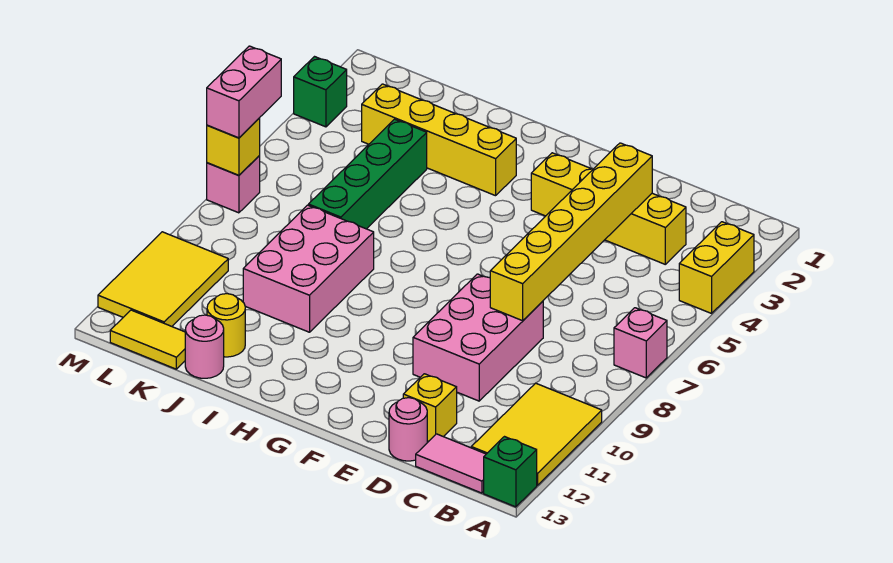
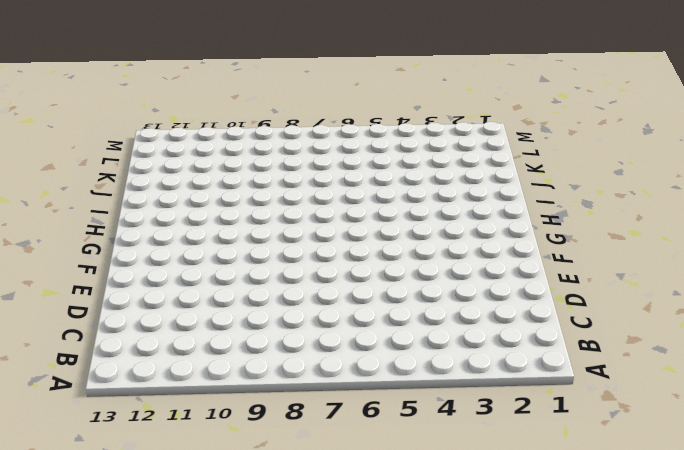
none -> yellow brick A3:A4 level 1
none -> pink brick A7 level 1
none -> yellow tile A10:B12 level 1

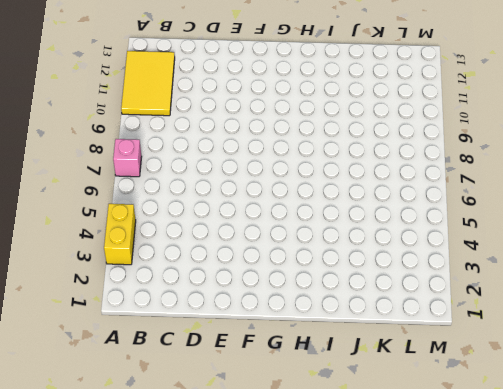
none -> green brick A13 level 1
none -> pink tile B13:C13 level 1
none -> yellow brick C3:F3 level 1

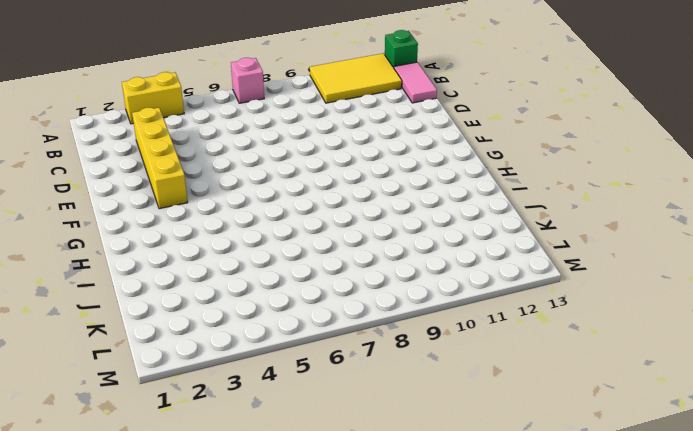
none -> pink brick D8:E10 level 1
none -> yellow brick D12 level 1
none -> pink round brick D13 level 1

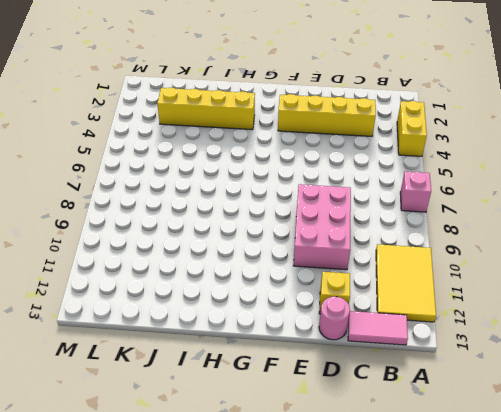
none -> green brick A13 level 1
none -> pink brick I8:J10 level 1
none -> green brick J4:J7 level 1

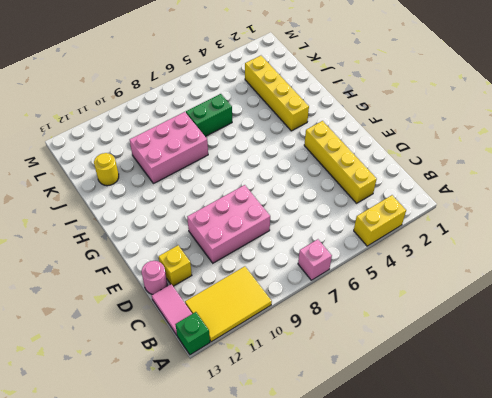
green brick J6:J7 level 1 -> green brick J4:J7 level 1
none -> pink round brick J13 level 1
none -> yellow tile K13:L13 level 1
none -> yellow tile L10:M12 level 1

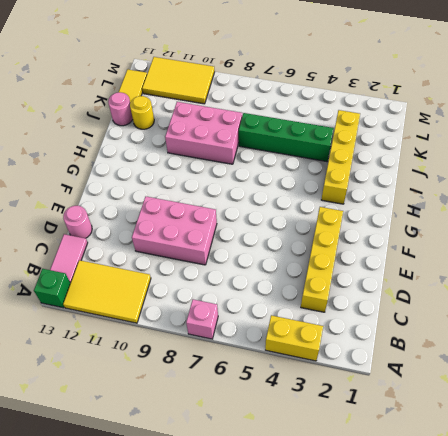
none -> yellow brick D12 level 1
none -> green brick M3 level 1
none -> pink brick M7 level 1

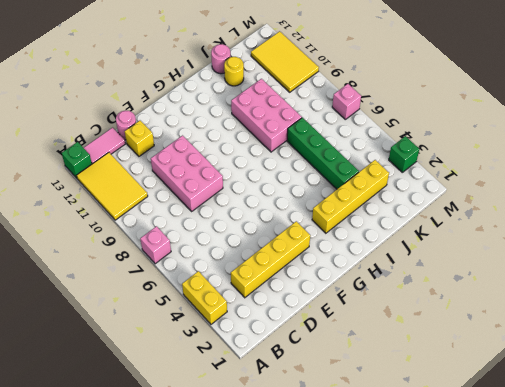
none -> yellow tile K13:L13 level 1
none -> yellow brick D3:D8 level 2
none -> yellow brick M7 level 2

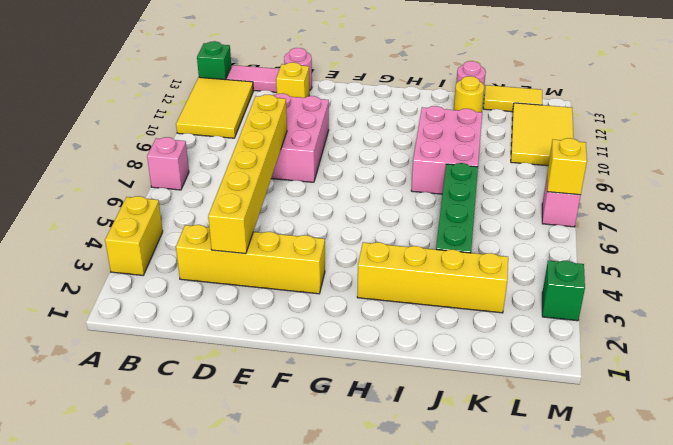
none -> pink brick M6:M7 level 3

